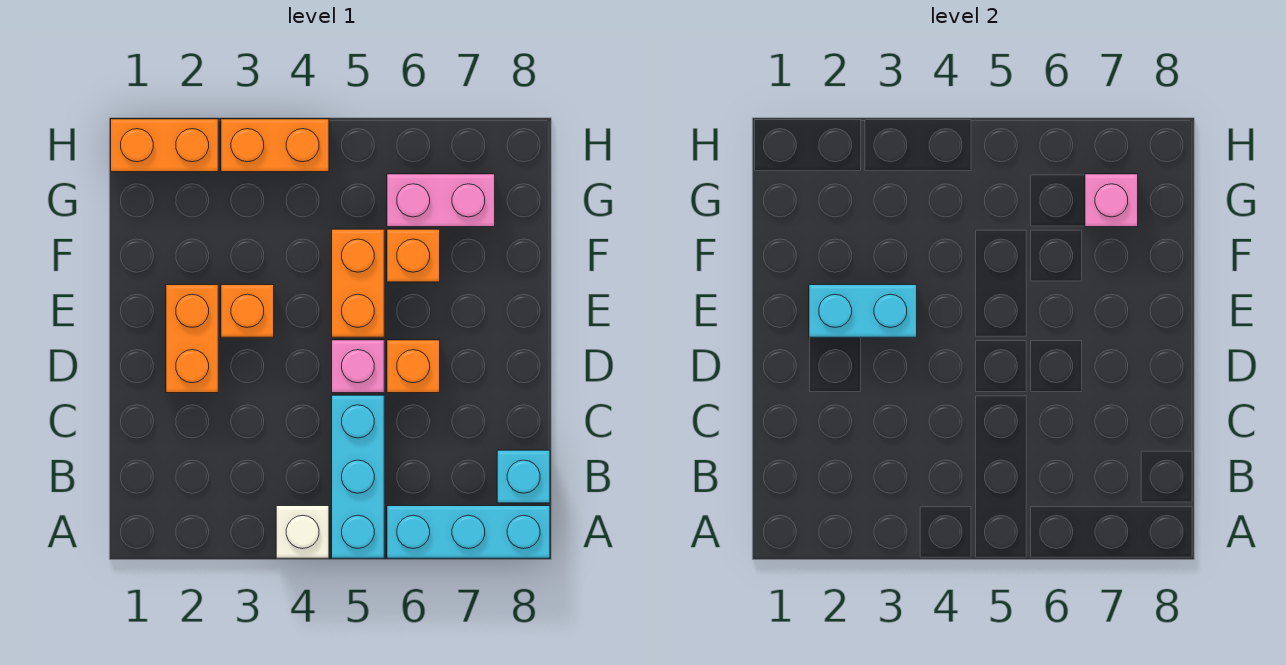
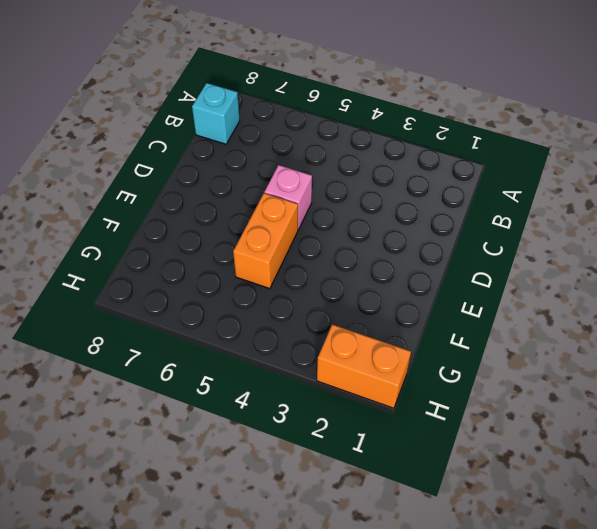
none -> white brick A4 level 1
none -> cyan brick A5:C5 level 1
none -> cyan brick A6:A8 level 1

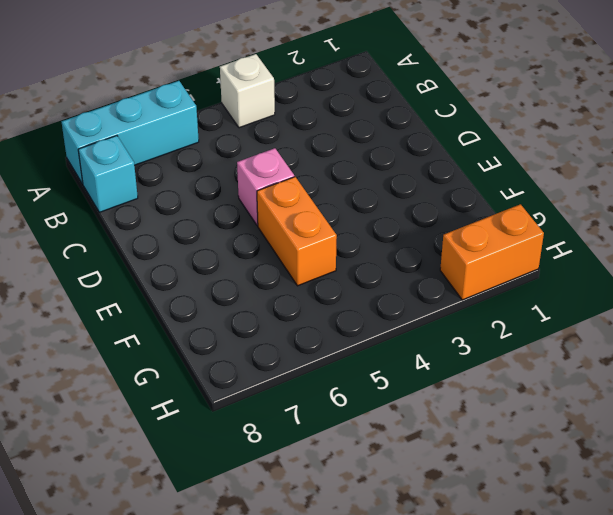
none -> cyan brick A5:C5 level 1
none -> orange brick D2:E2 level 1
none -> orange brick D6 level 1

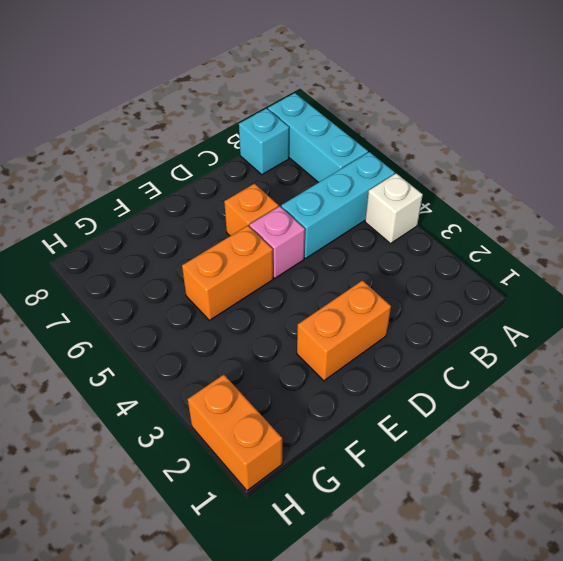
none -> orange brick E3 level 1
none -> orange brick F6 level 1
none -> pink brick G6:G7 level 1

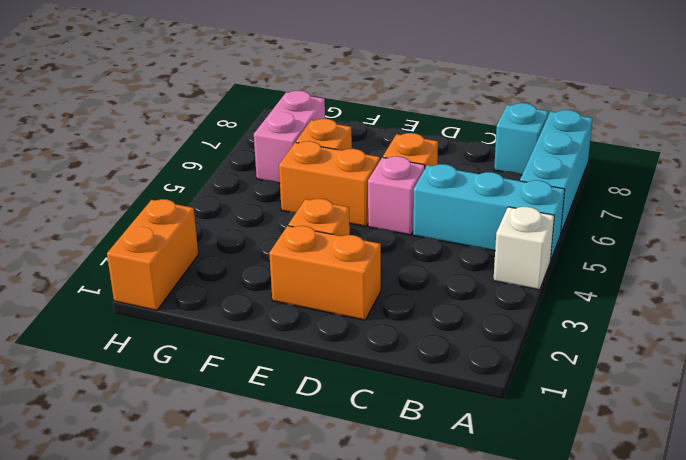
none -> orange brick H3:H4 level 1
none -> cyan brick E2:E3 level 2
none -> pink brick G7 level 2

